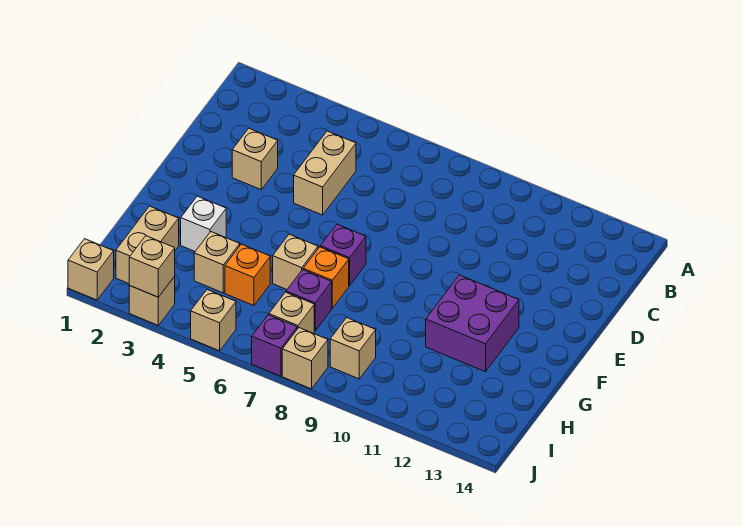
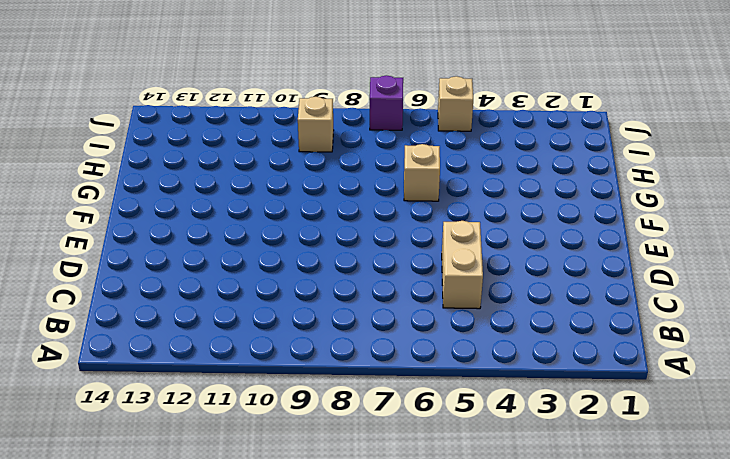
none -> tan brick D3 level 1
none -> purple brick F7 level 1
none -> purple brick F11:G12 level 1

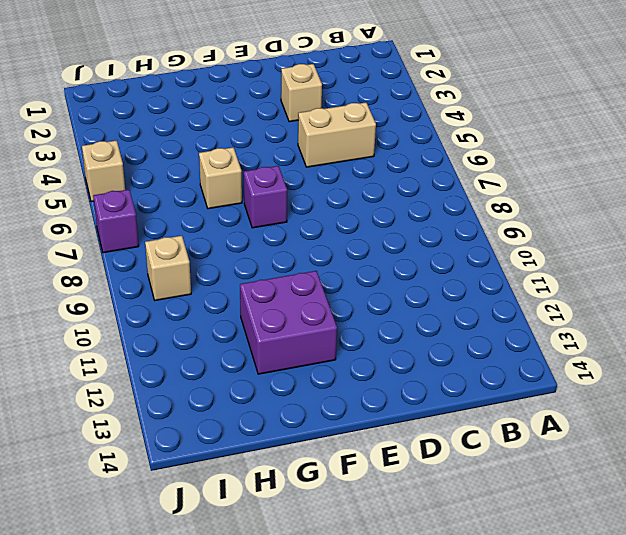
none -> white brick G3 level 1
none -> orange brick G7 level 1
none -> tan brick H2:I2 level 1

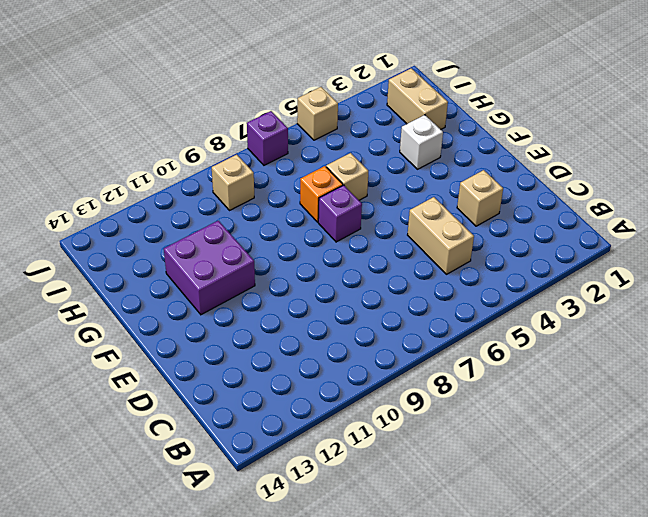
none -> tan brick H4 level 1
none -> orange brick H5 level 1
none -> purple brick H7 level 1

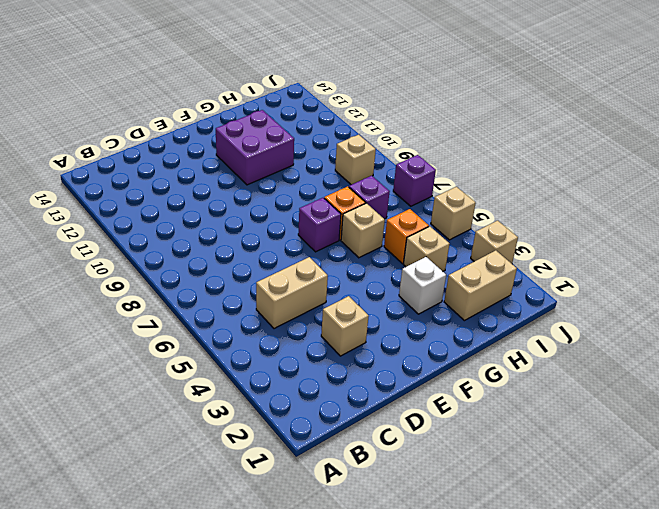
none -> tan brick I7 level 1
none -> tan brick J1 level 1
none -> tan brick J8 level 1

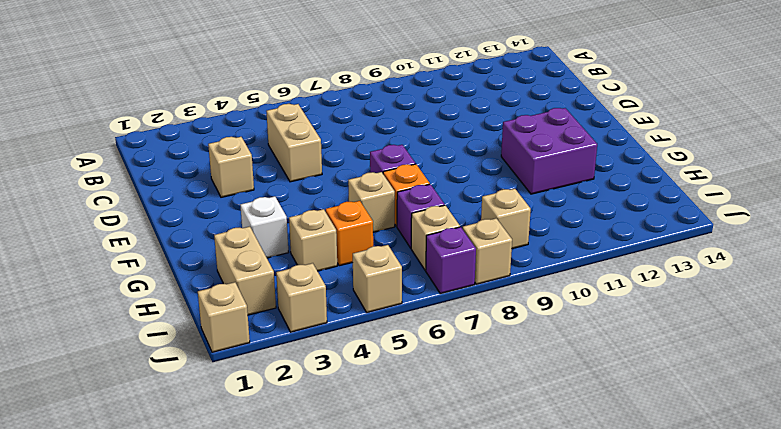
none -> tan brick J3 level 2

